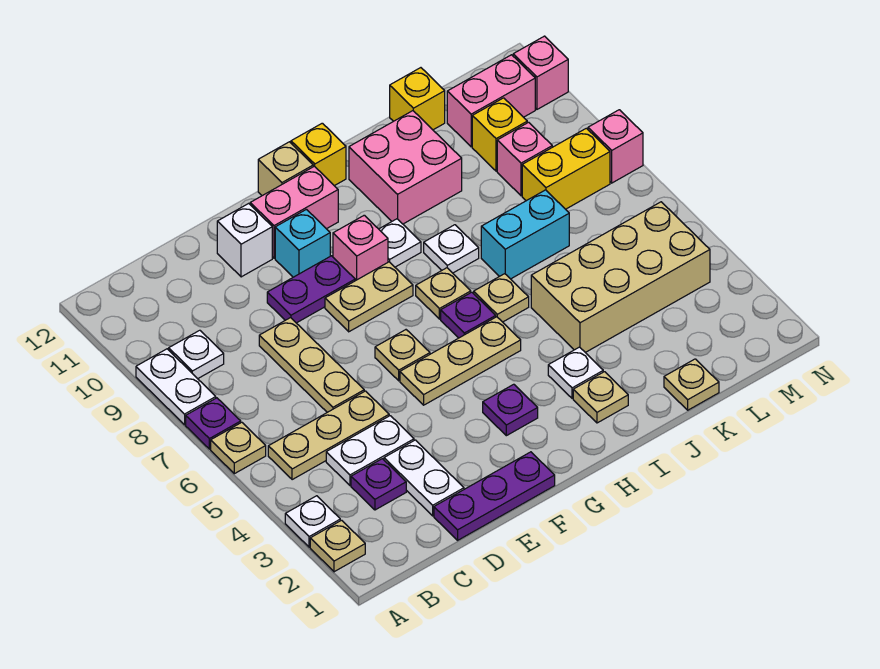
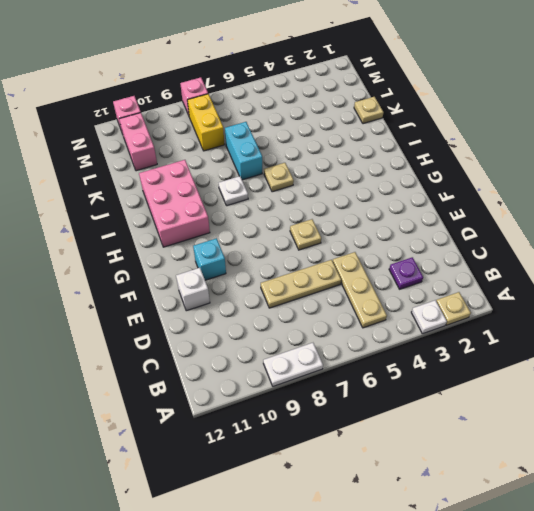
pink brick H10:J11 level 1 -> pink brick I10:J11 level 1
none -> tan plate A6 level 1
none -> purple plate A7 level 1
none -> white plate B9 level 1
none -> white plate C4:D4 level 1

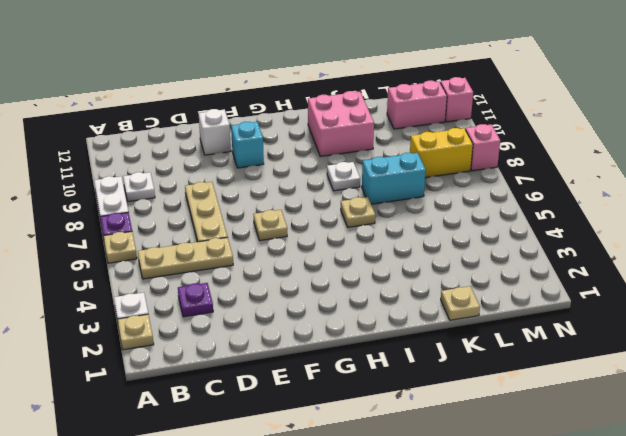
none -> white plate C4:D4 level 1
none -> purple plate D1:F1 level 1
none -> white plate D2:D3 level 1
none -> purple plate E9:F9 level 1

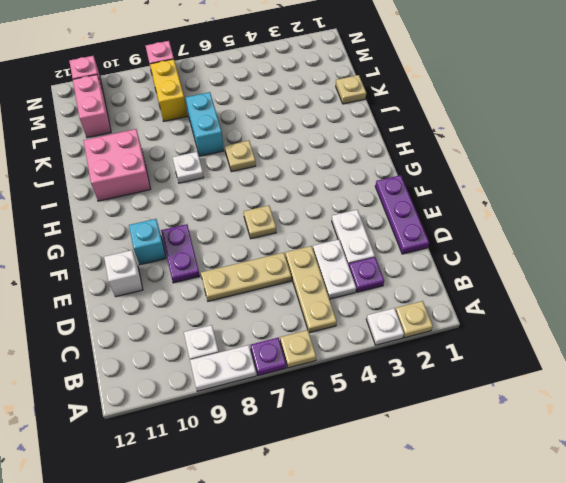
white plate D3:E3 level 1 -> white plate D2:D3 level 1
none -> tan plate F5:H5 level 1
none -> tan plate F8:G8 level 1
none -> pink brick F11:G11 level 1
none -> purple plate G3 level 1

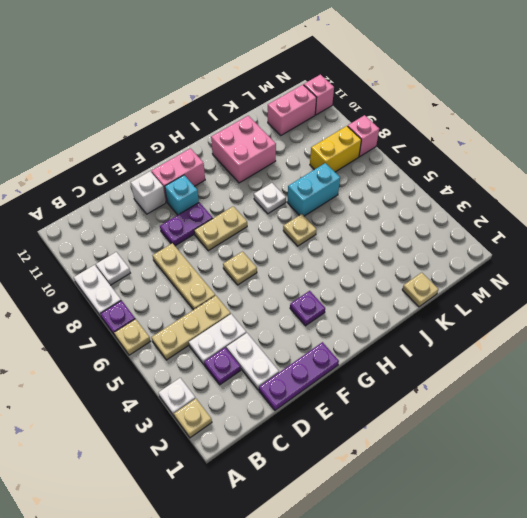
none -> tan plate F5:H5 level 1
none -> pink brick G9 level 1
none -> tan brick G12 level 1
none -> purple plate H6 level 1

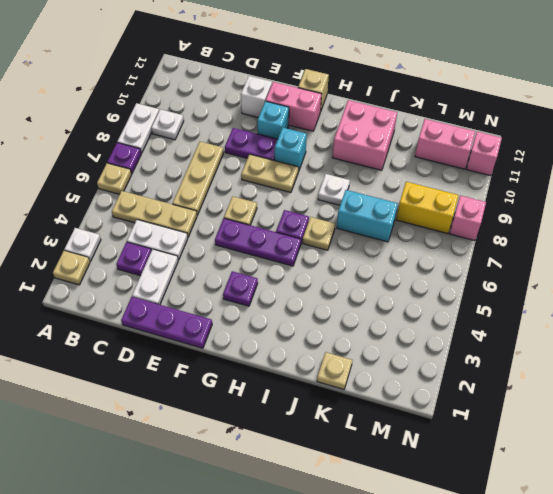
purple plate F5:H5 level 1 -> tan plate F5:H5 level 1
cyan brick G9 level 1 -> pink brick G9 level 1
none -> tan plate H7 level 1
none -> white plate H9 level 1
none -> yellow brick H12 level 1
none -> tan plate I2 level 1

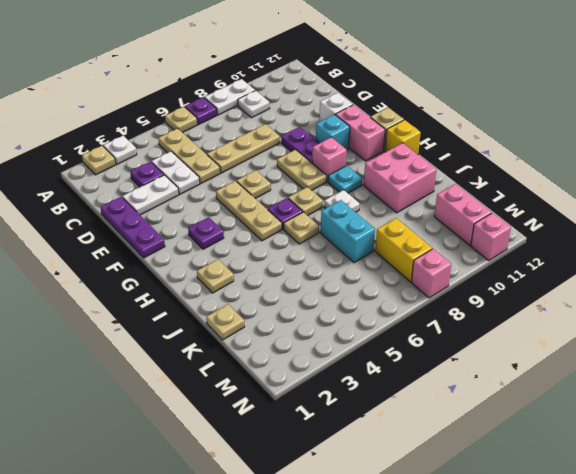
cyan plate H9 level 1 -> white plate H9 level 1
none -> white plate I3 level 1
none -> tan brick J4:M5 level 1
none -> yellow brick K12 level 1
none -> pink brick L9 level 1

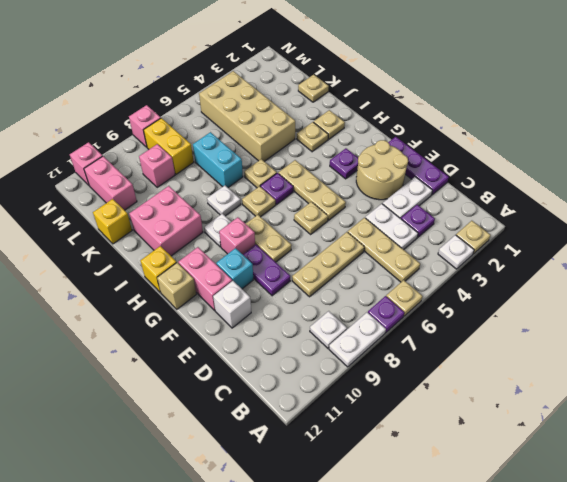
tan round brick E2:F3 level 1 -> none
tan plate I3 level 1 -> white plate I3 level 1
none -> yellow brick L10 level 1

